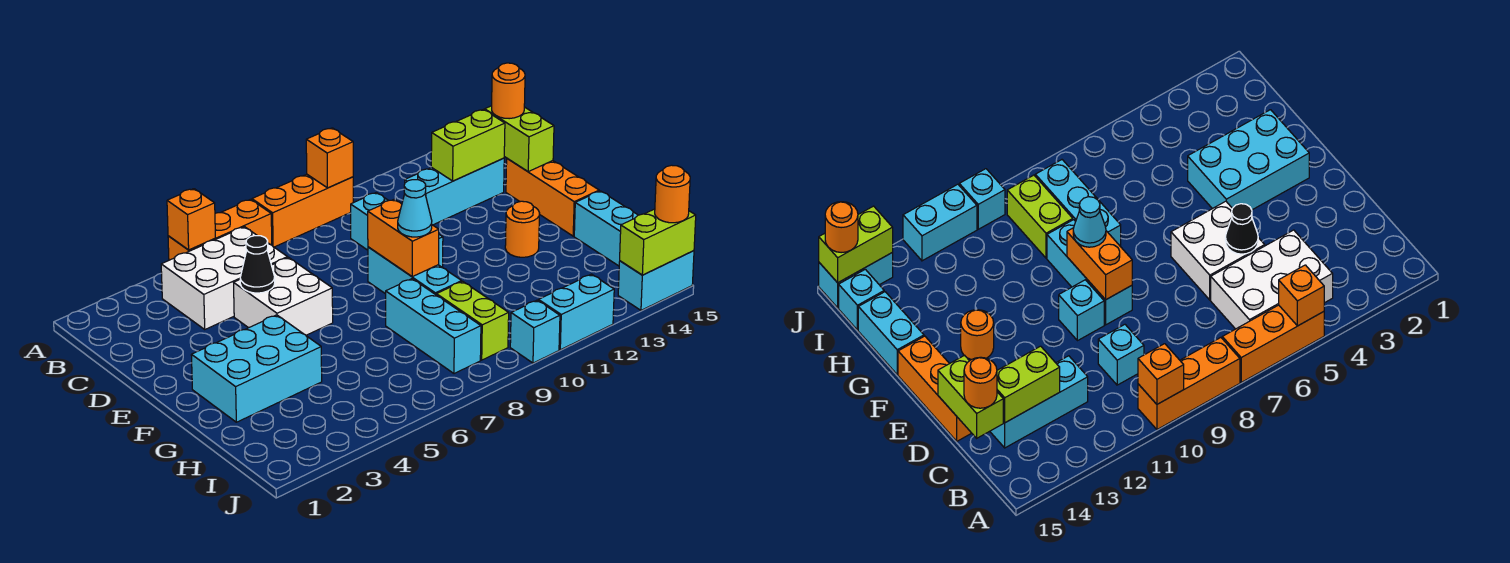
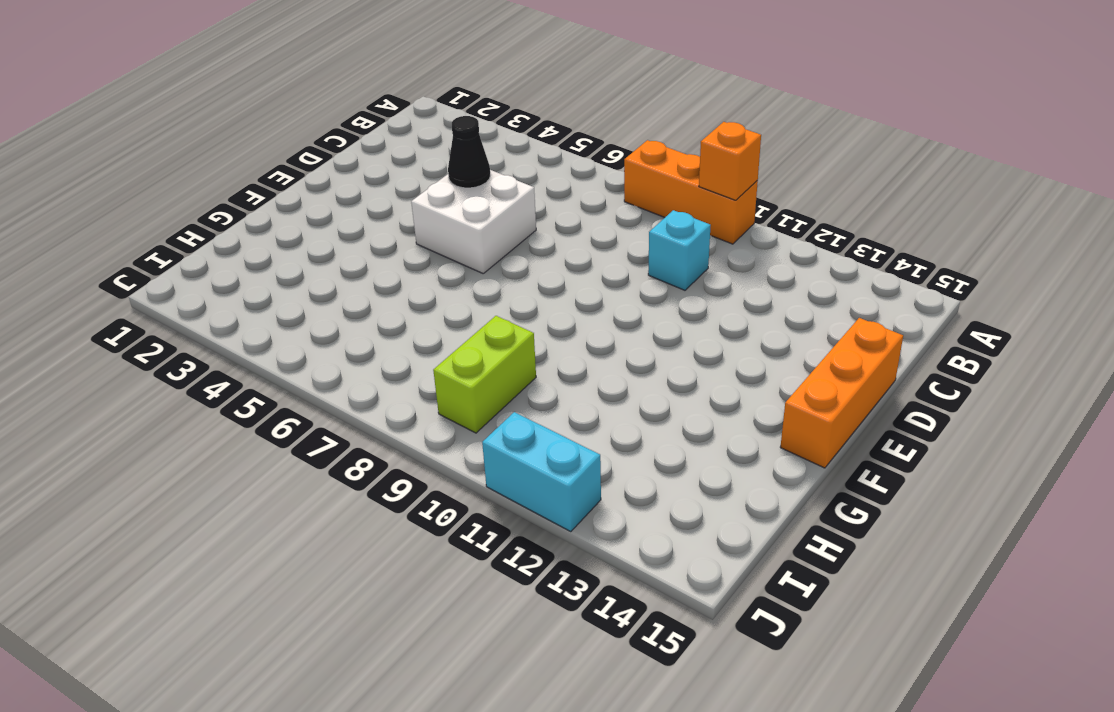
none -> orange brick A5:A7 level 1
none -> white brick B4:C6 level 1
none -> cyan brick C12:C14 level 1

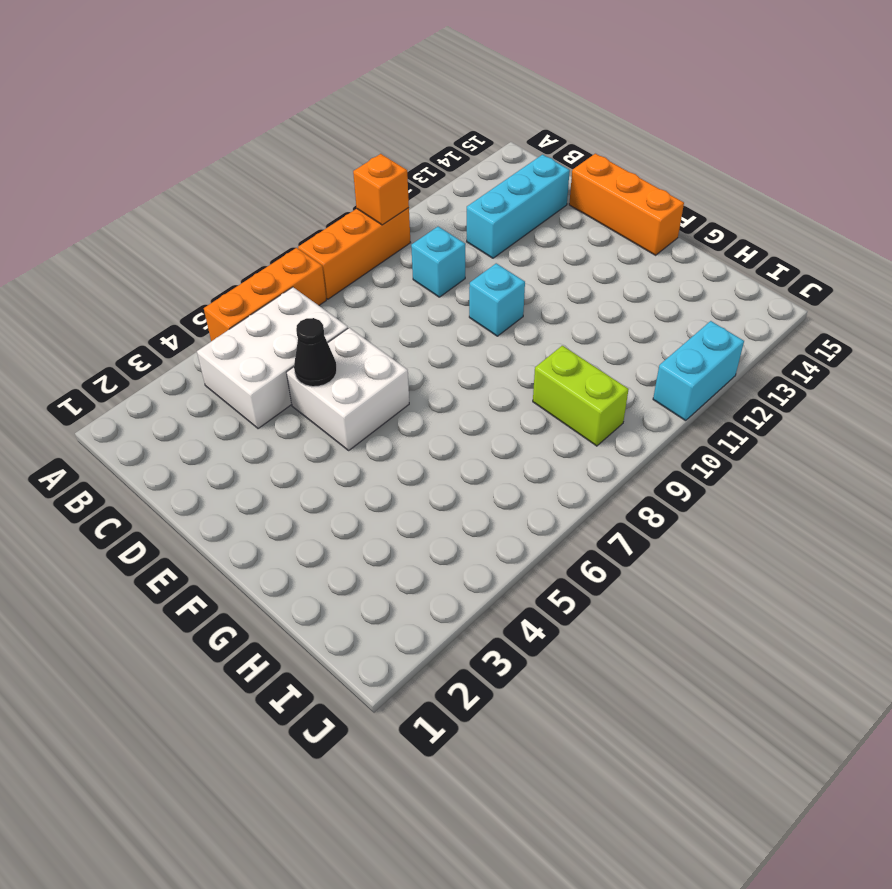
none -> cyan brick E9:G9 level 1
none -> cyan brick F2:G4 level 1
none -> orange round brick F13 level 1

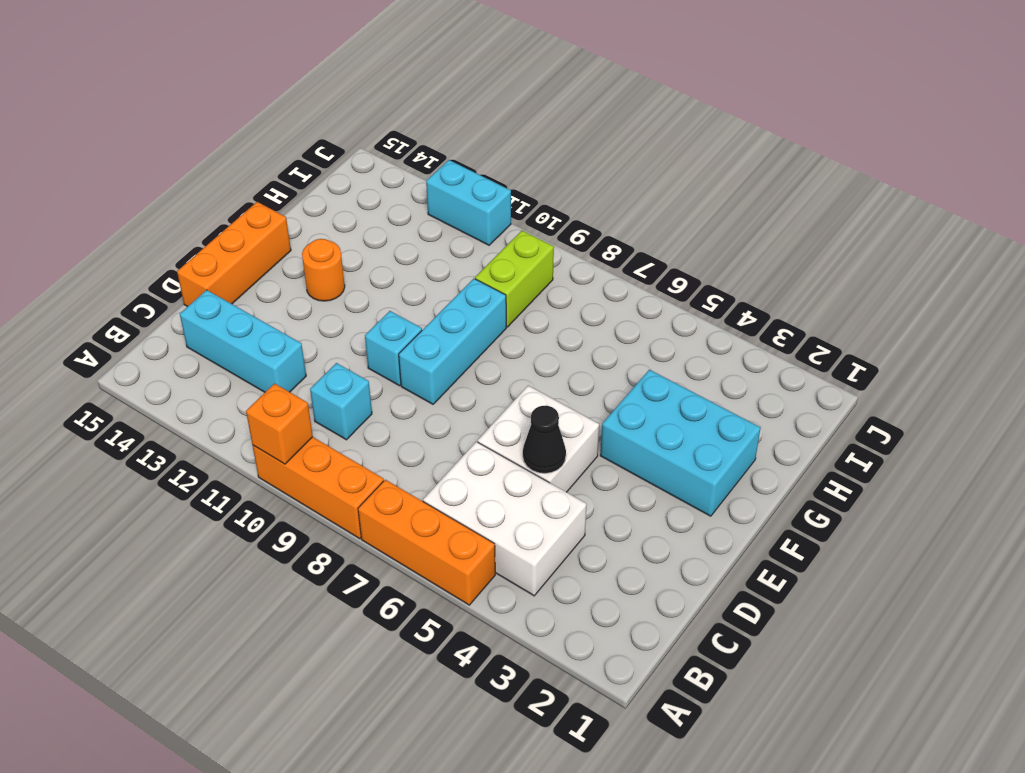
none -> cyan brick G8:I8 level 1
none -> cyan brick G15:H15 level 1
none -> cyan brick I15 level 1

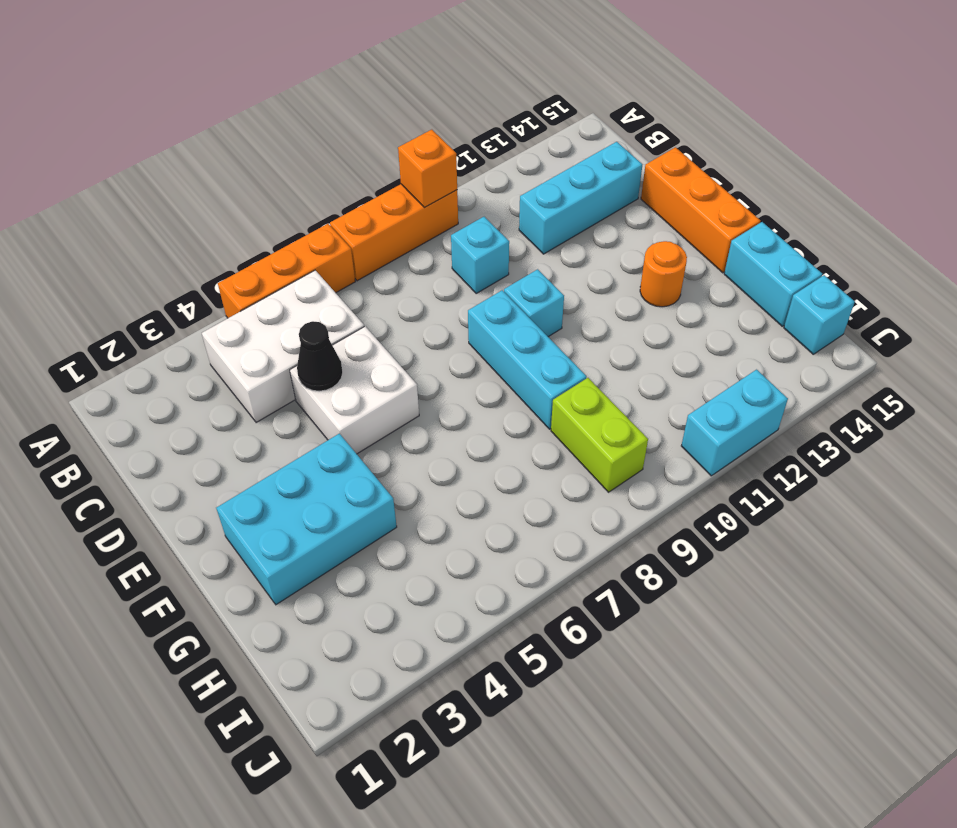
none -> cyan brick G8:I8 level 1
none -> cyan brick J10 level 1
none -> cyan brick J14:J15 level 1

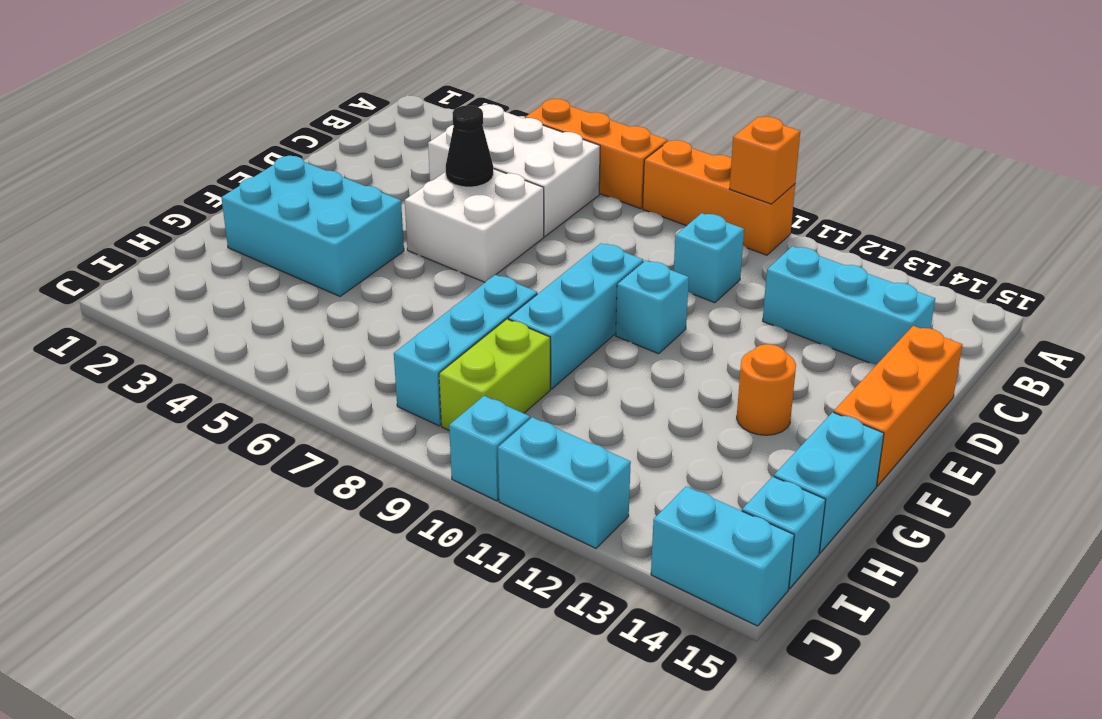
none -> orange brick A5 level 2
none -> lime brick C13:C14 level 2
none -> lime brick C15:D15 level 2

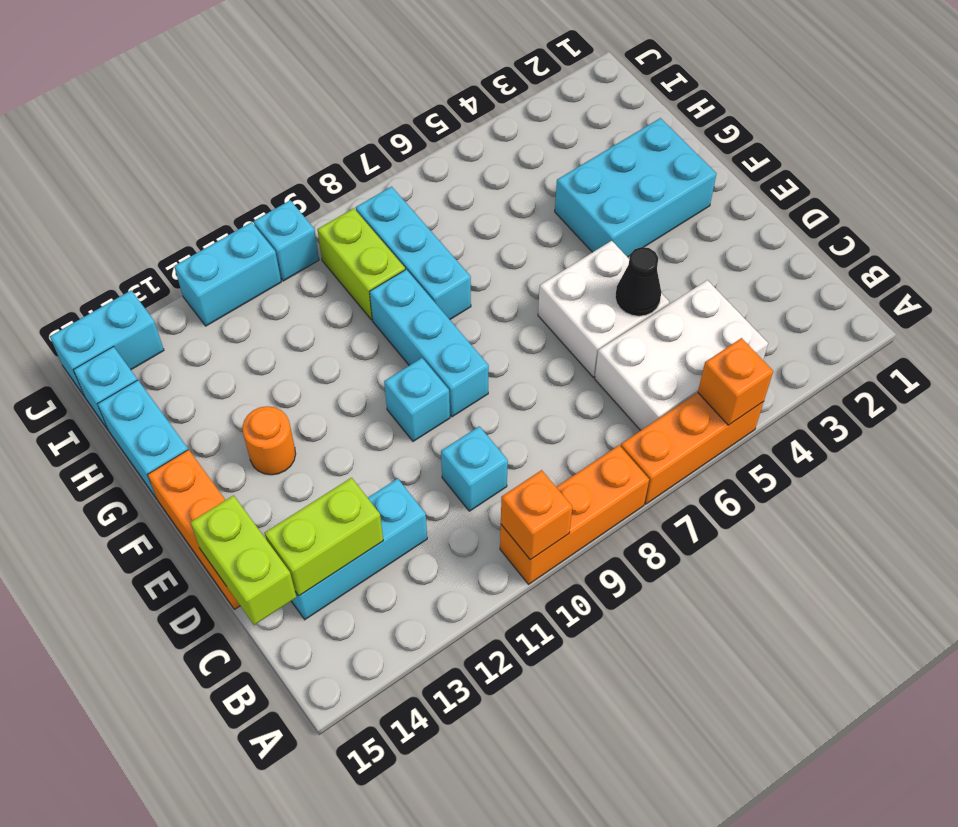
none -> orange brick E9:F9 level 2
none -> lime brick J14:J15 level 2
none -> orange round brick C15 level 3

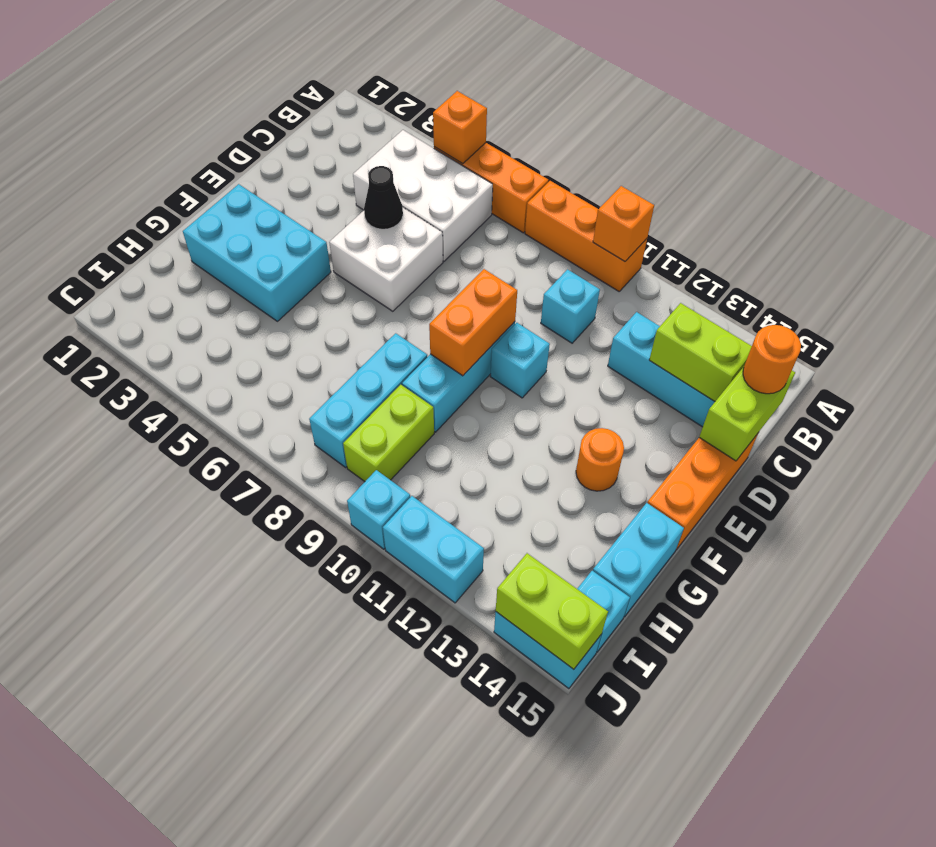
none -> cyan cone F9 level 3
none -> orange round brick J15 level 3

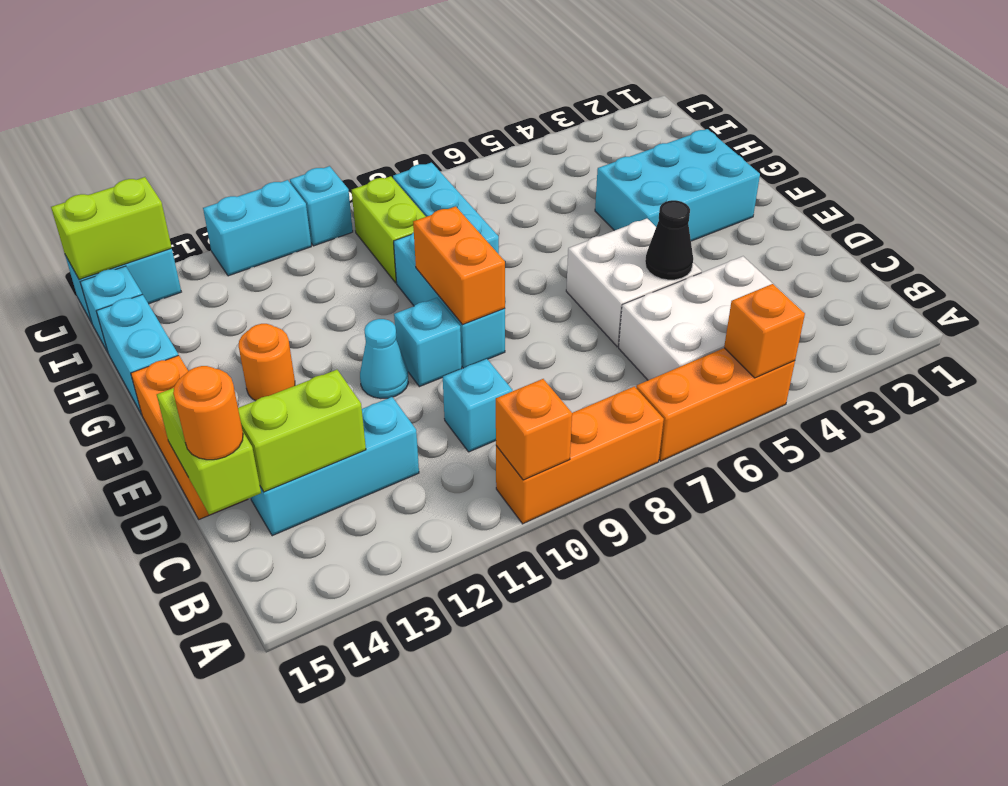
cyan cone E11 level 1 -> cyan cone F9 level 3
none -> orange round brick J15 level 3

